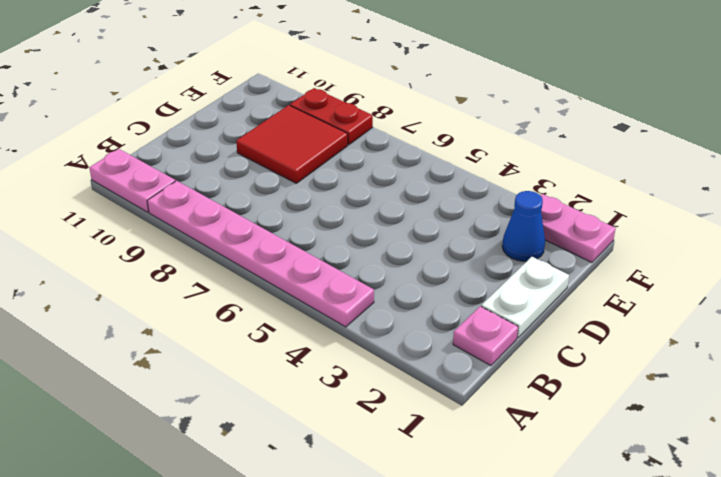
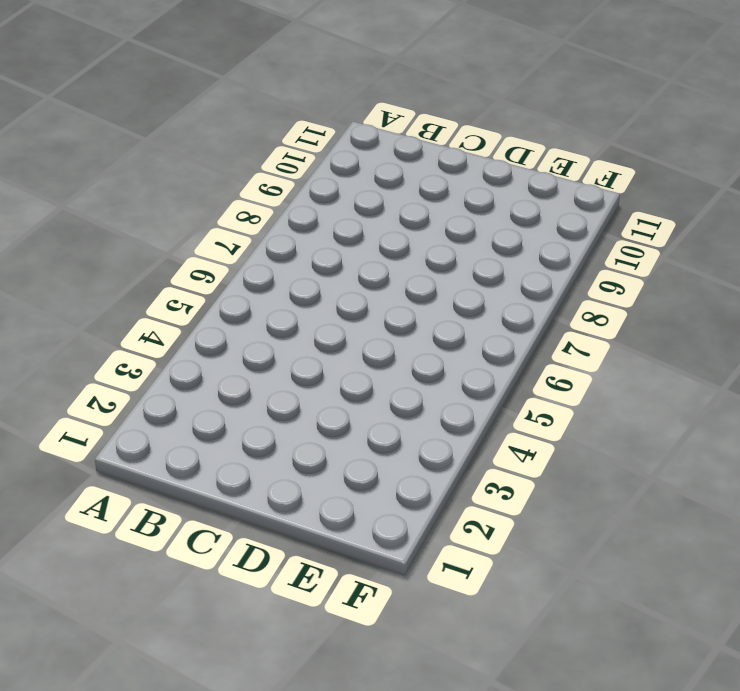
none -> pink plate A4:A9 level 1
none -> pink plate A10:A11 level 1

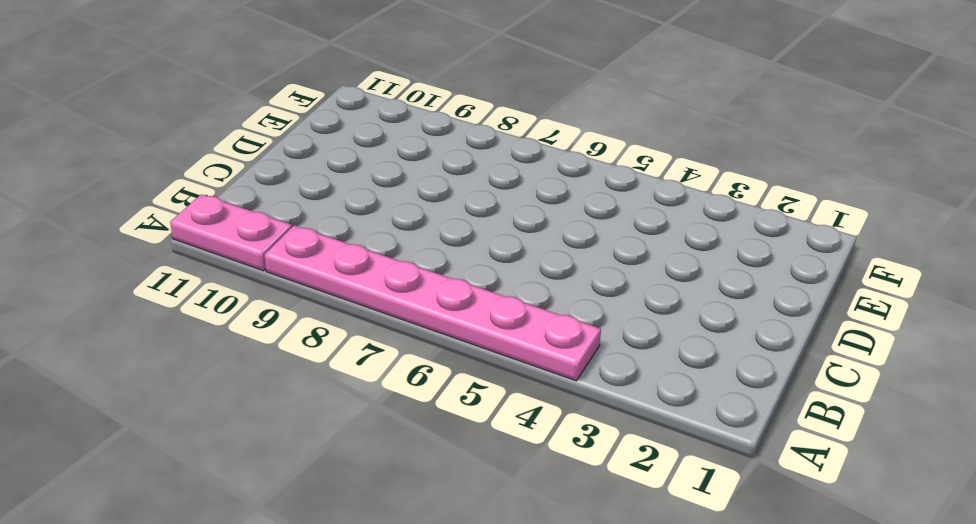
none -> pink plate B1 level 1
none -> white plate C1:D1 level 1

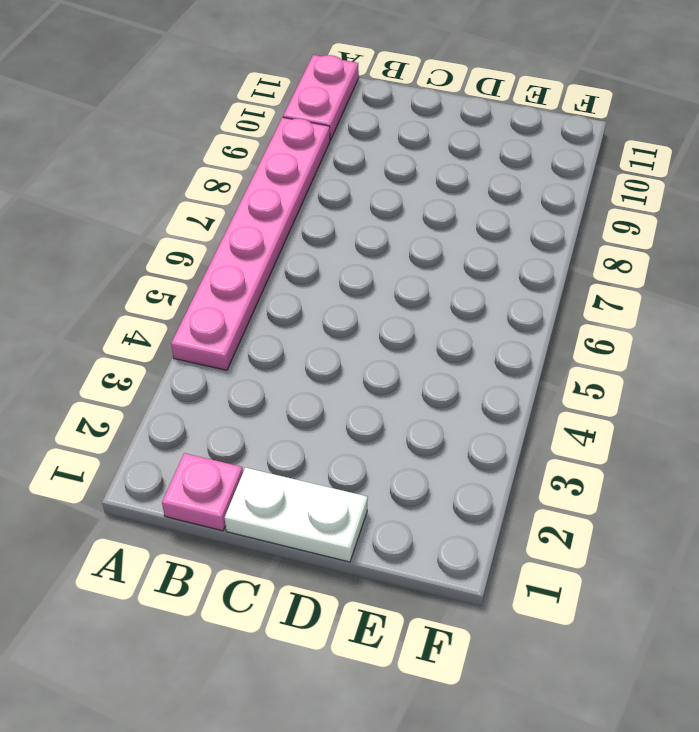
none -> red tile D8:E9 level 1
none -> blue cone E2 level 1

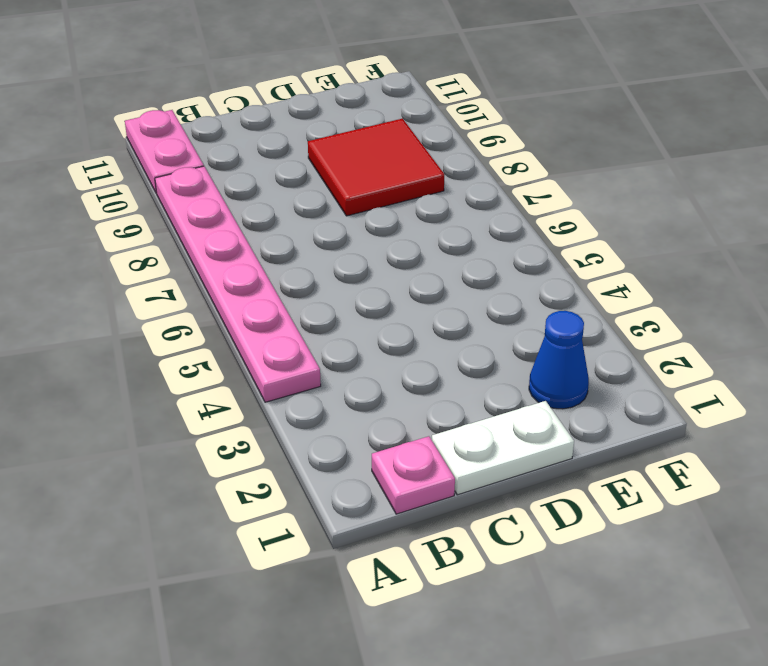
none -> pink plate F1:F2 level 1
none -> red plate F8:F9 level 1

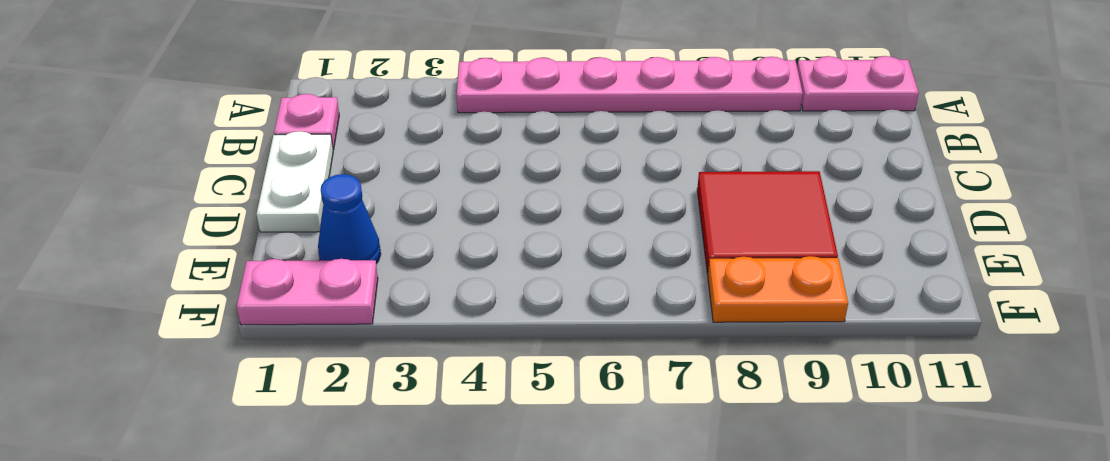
orange plate F8:F9 level 1 -> red plate F8:F9 level 1

